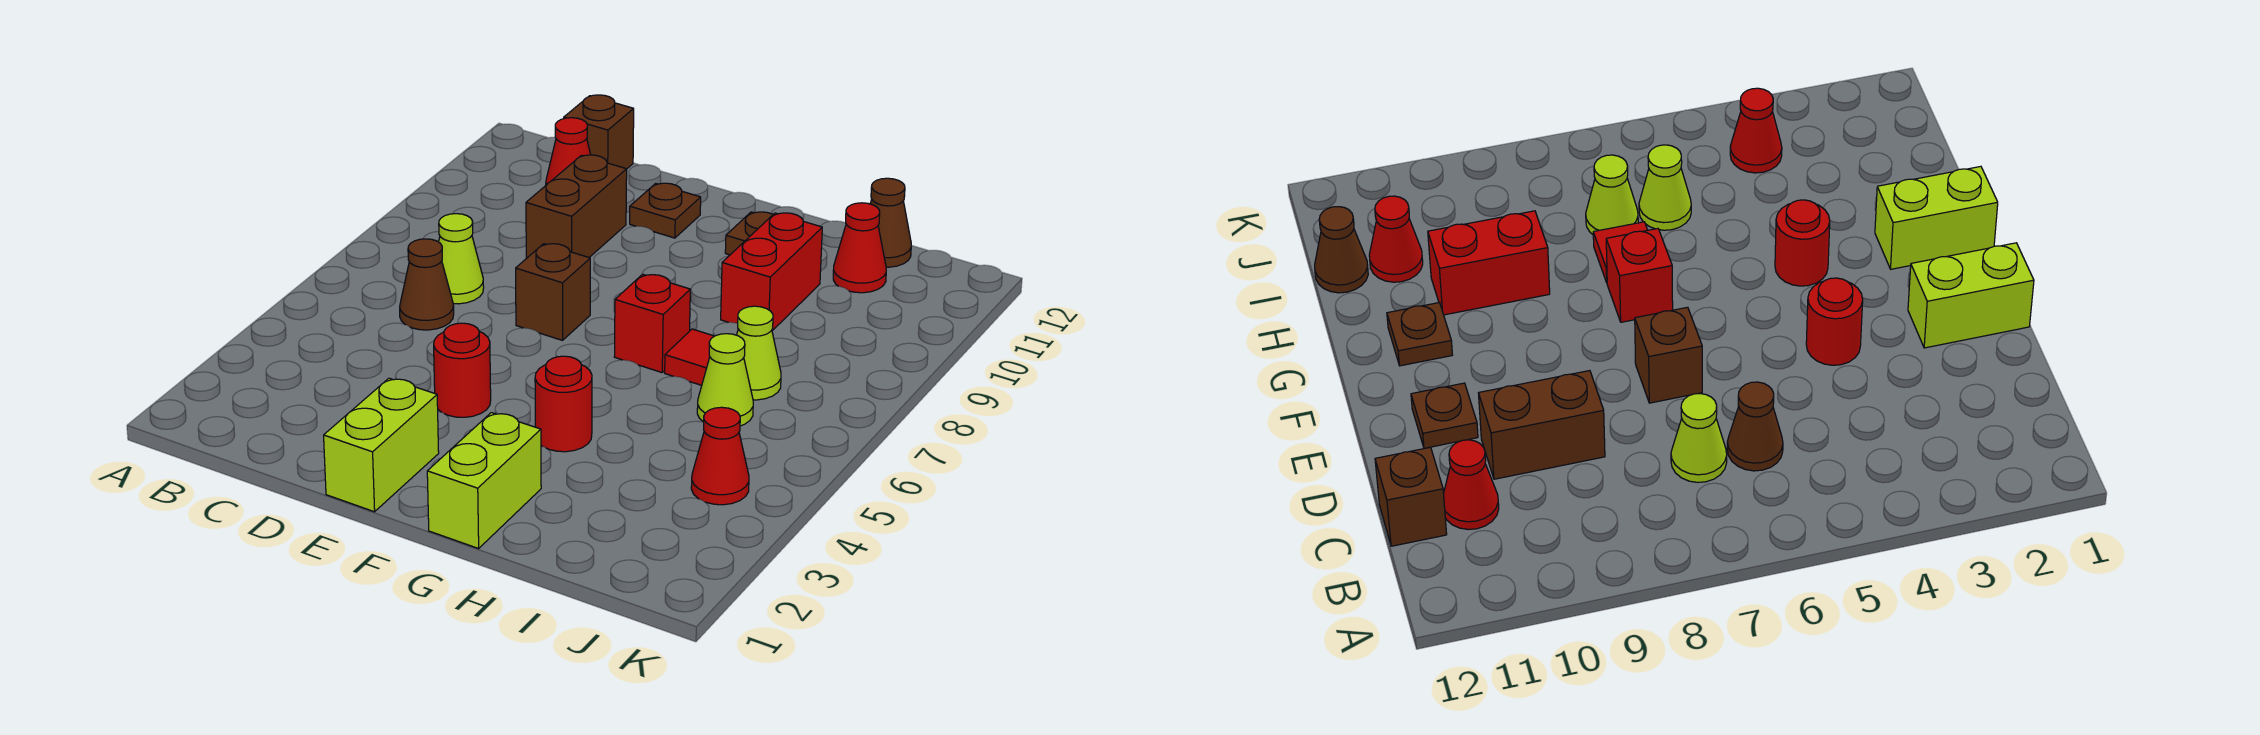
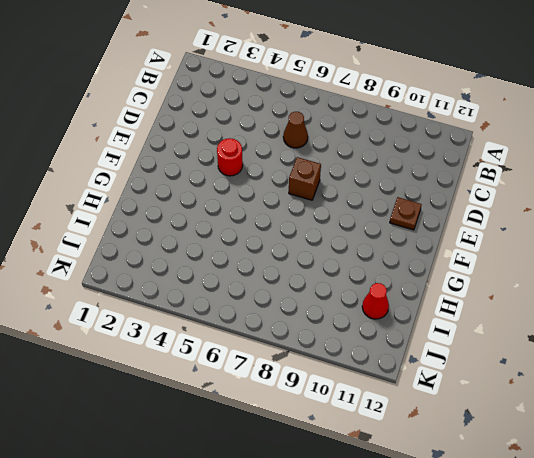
none -> lime cone C7 level 1
none -> red cone C11 level 1
none -> brown brick C12 level 1

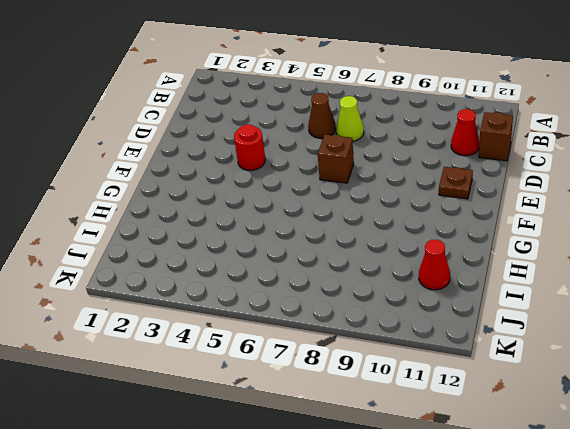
none -> brown brick D9:D10 level 1
none -> lime brick E1:E2 level 1
none -> lime brick G1:G2 level 1

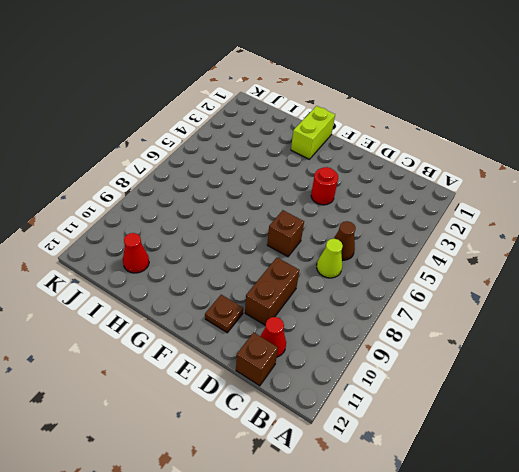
none -> lime brick E1:E2 level 1
none -> red round brick G4 level 1
none -> red brick G7 level 1

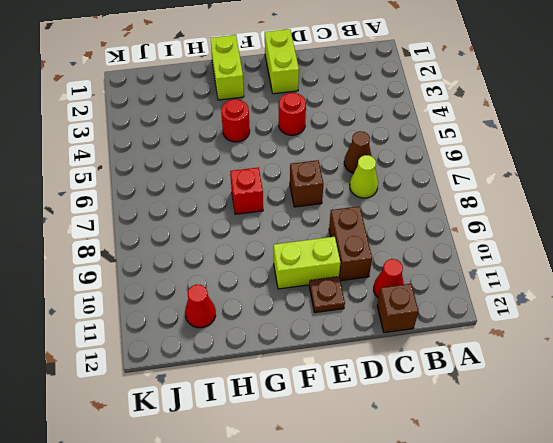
lime brick E10:F10 level 1 -> none
none -> brown plate G11 level 1
none -> red tile H7 level 1
none -> red brick H9:H10 level 1

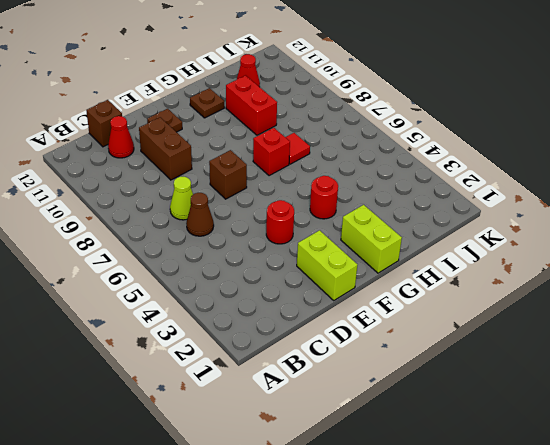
none -> lime cone I6 level 1
none -> lime cone I7 level 1
none -> brown cone I12 level 1

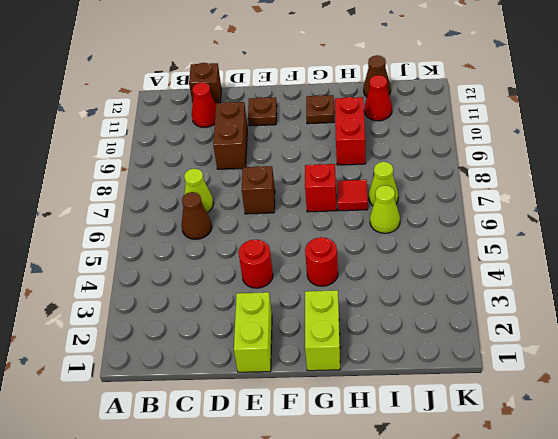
none -> red cone J4 level 1

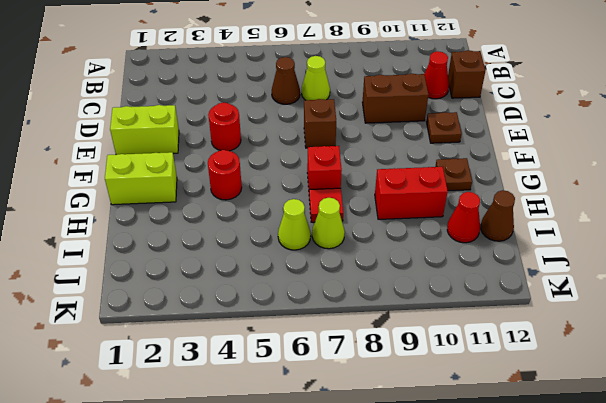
none -> red cone J4 level 1

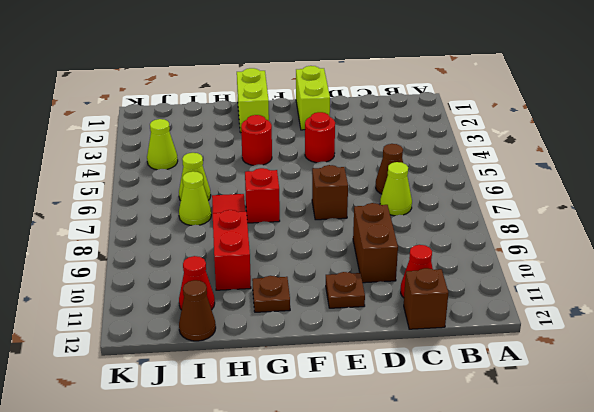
lime cone J4 level 1 -> red cone J4 level 1

